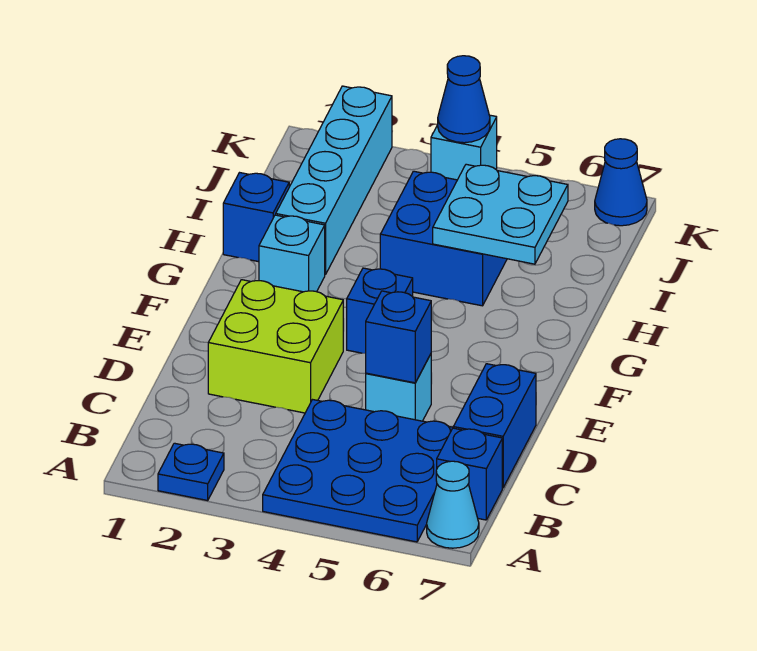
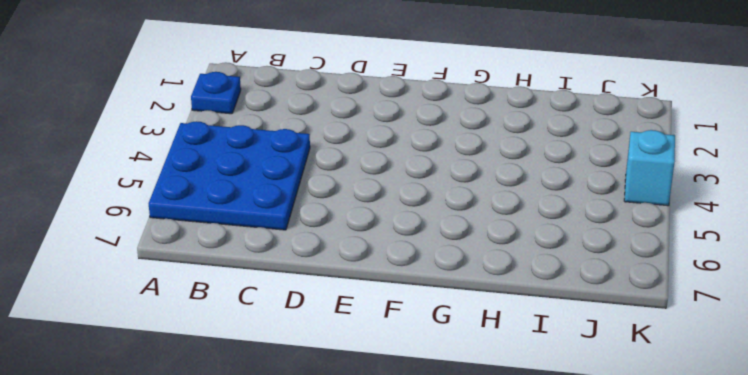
none -> cyan cone A7 level 1
none -> blue brick B7 level 1
none -> blue brick C7:D7 level 1

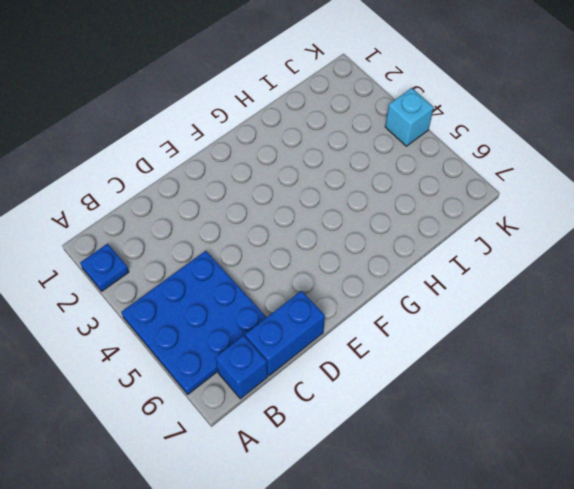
none -> cyan cone A7 level 1
none -> lime brick D2:E3 level 1
none -> cyan brick D5 level 1

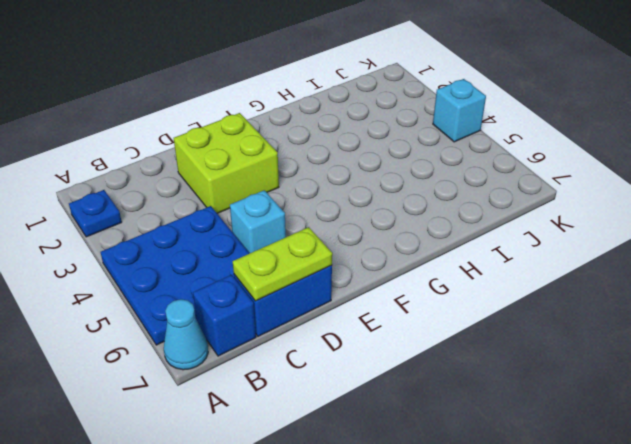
lime plate C7:D7 level 2 -> none
none -> blue brick F4 level 1
none -> cyan brick G2 level 1
none -> blue brick H1 level 1

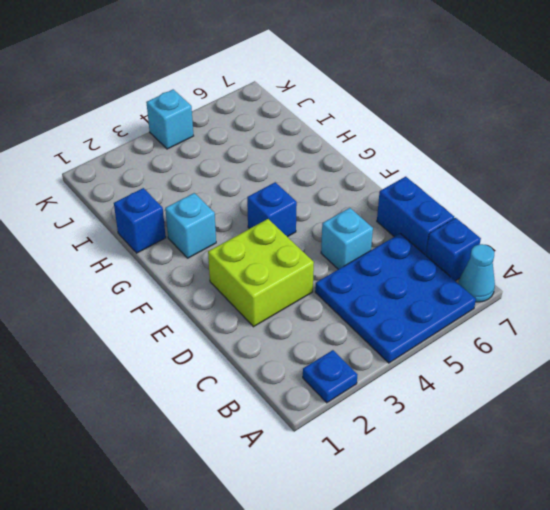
none -> cyan brick H2:K2 level 1
none -> blue brick H4:I5 level 1
none -> blue cone K7 level 1

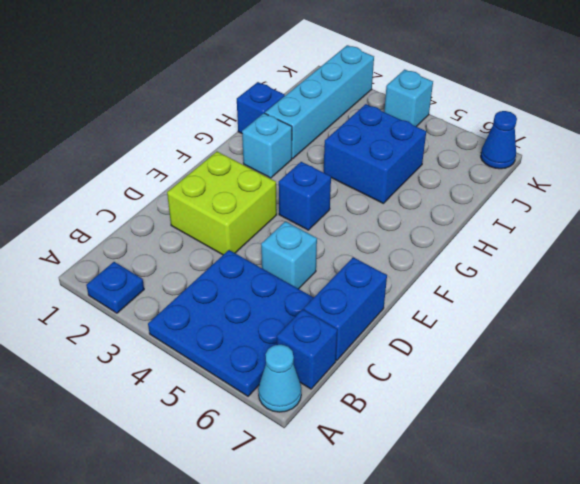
none -> blue brick D5 level 2
none -> cyan plate H5:I6 level 2
none -> blue cone K4 level 2

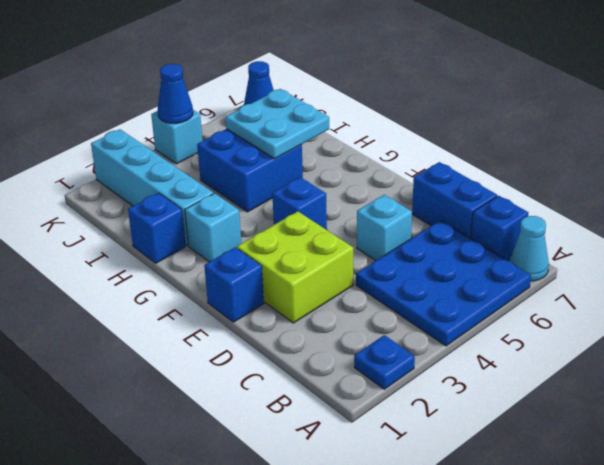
blue brick E1 level 1 -> blue brick D5 level 2

